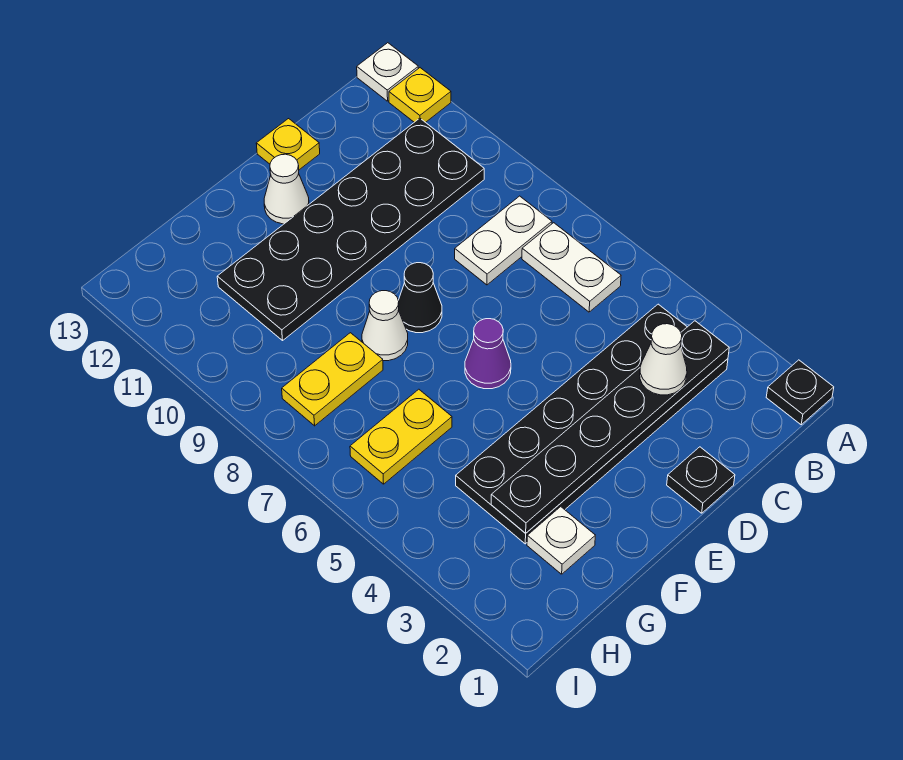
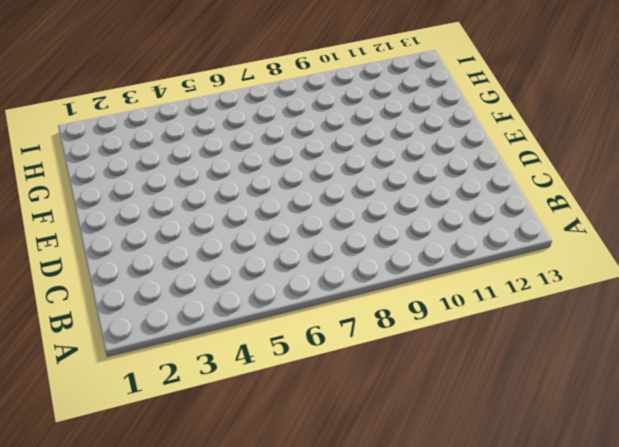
none -> black plate A1 level 1
none -> yellow plate A12 level 1
none -> white plate A13 level 1

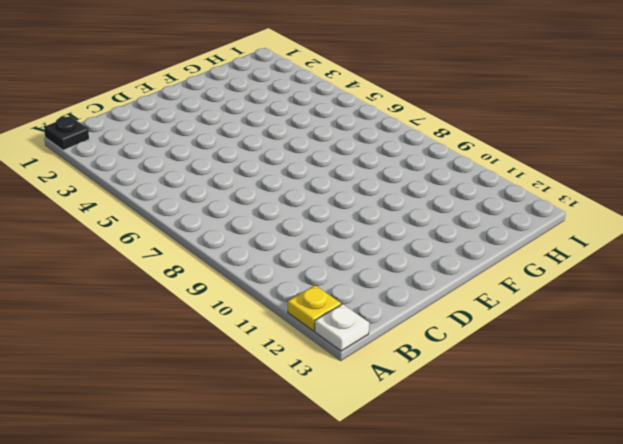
none -> black plate B3:G4 level 1
none -> white plate B6:B7 level 1
none -> white plate B8:C8 level 1

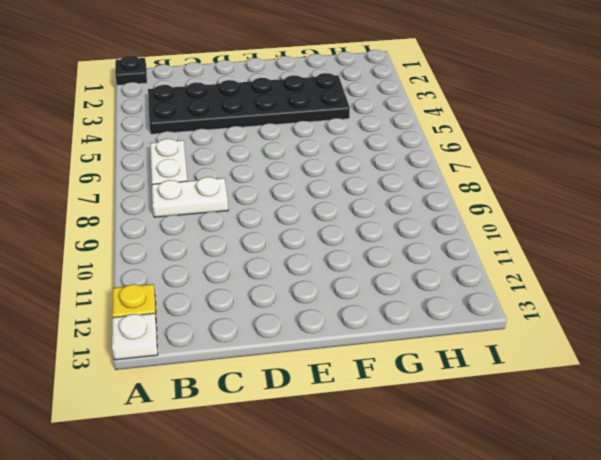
none -> black plate B10:G11 level 1
none -> black plate D1 level 1
none -> yellow plate D13 level 1

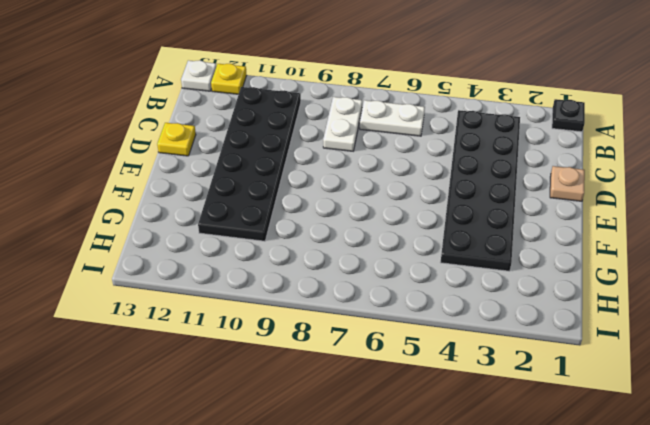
tan plate D1 level 1 -> black plate D1 level 1
none -> purple cone E6 level 1
none -> black cone E8 level 1
none -> white cone E12 level 1

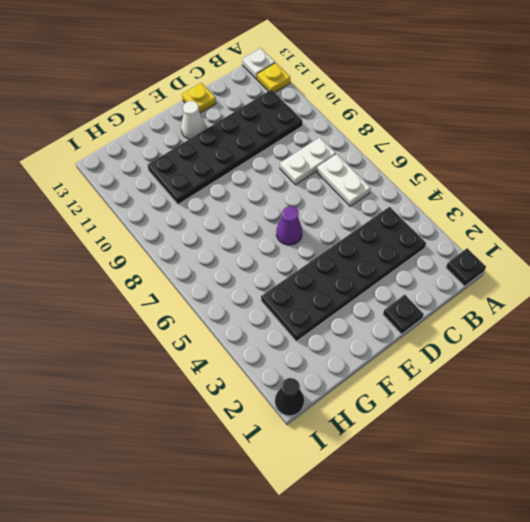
black cone I1 level 1 -> black cone E8 level 1
none -> white cone F8 level 1
none -> white plate G2 level 1
none -> yellow plate G6:H6 level 1

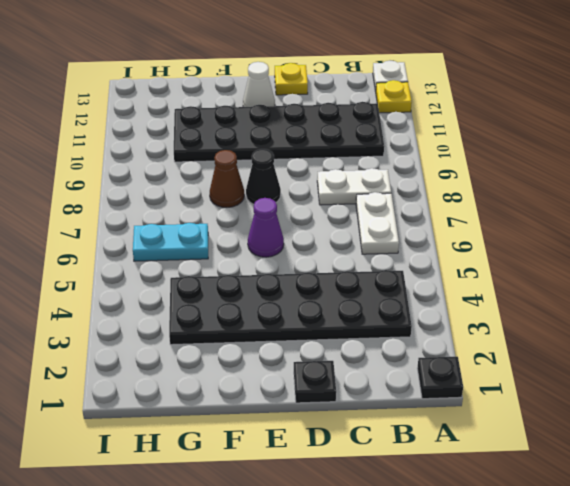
brown cone F8 level 1 -> white cone F8 level 1
cyan plate G6:H6 level 1 -> yellow plate G6:H6 level 1
none -> white plate G2 level 1
none -> yellow plate G8:H8 level 1
none -> black plate B3:G3 level 2

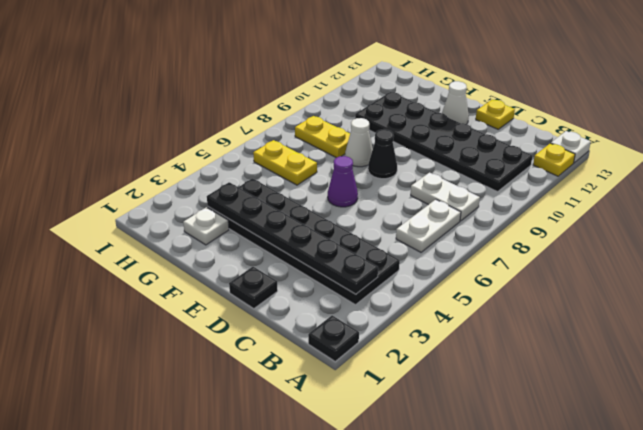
none -> white cone C3 level 3

